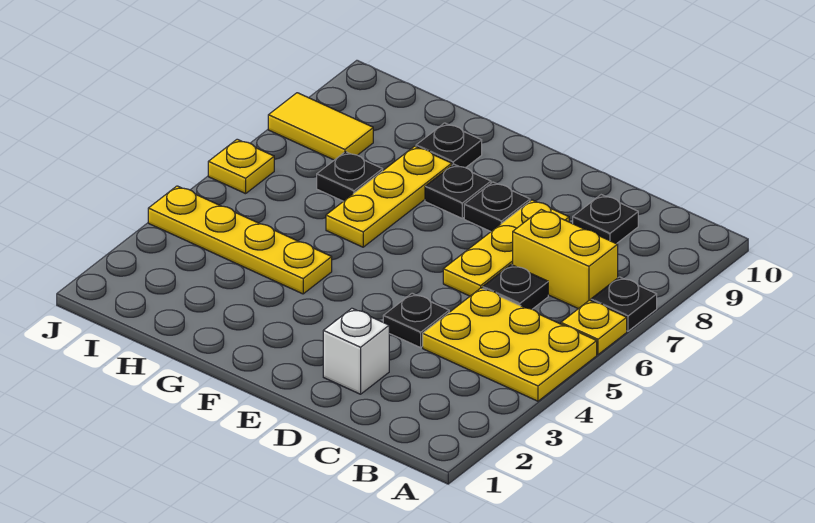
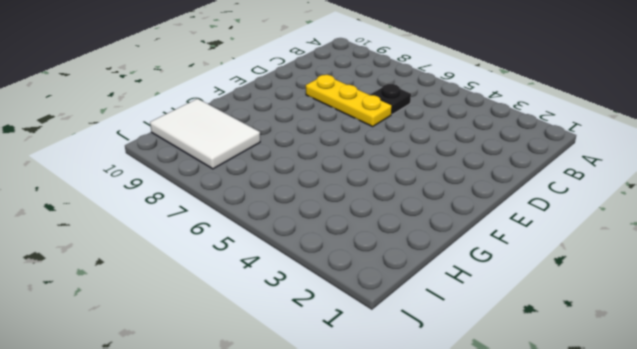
white tile H8:I10 level 1 -> yellow tile I8:J8 level 1
none -> yellow plate A4:C5 level 1
none -> yellow plate A6 level 1
none -> black plate A7 level 1

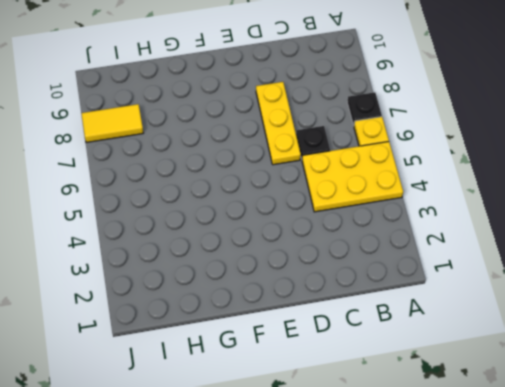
none -> yellow brick B7:C7 level 1
none -> black plate C9 level 1
none -> white brick D2 level 1

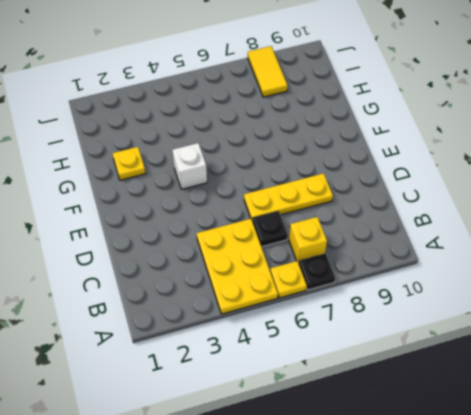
yellow brick B7 level 1 -> yellow brick B7:C7 level 1
white brick F4 level 1 -> white brick D2 level 1
yellow plate G2 level 1 -> yellow plate J6 level 1
none -> black plate C9 level 1
none -> black plate D4 level 1
none -> black plate E8 level 1

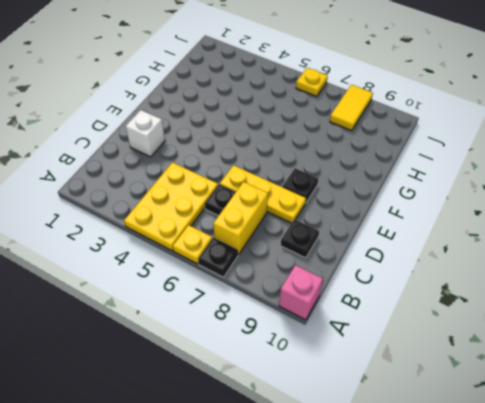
pink brick A10 level 1 -> none
none -> black plate D4 level 1
none -> black plate F8 level 1
none -> yellow plate G4:J4 level 1

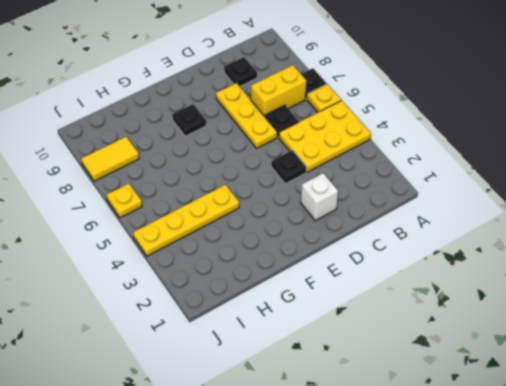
none -> black plate E8 level 1
none -> yellow plate G6:G8 level 1
none -> black plate G9 level 1

